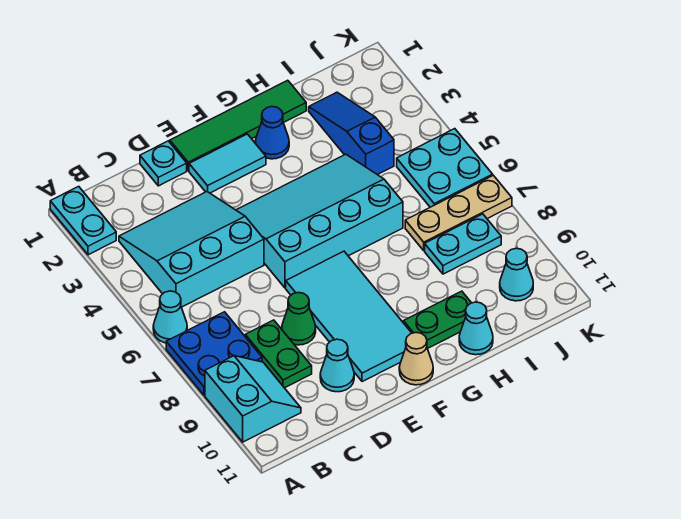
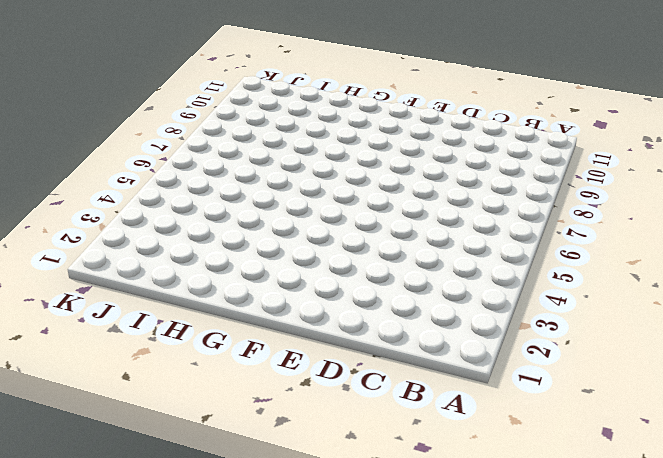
none -> cyan plate A1:A2 level 1
none -> cyan cone A6 level 1
none -> blue plate A7:B8 level 1

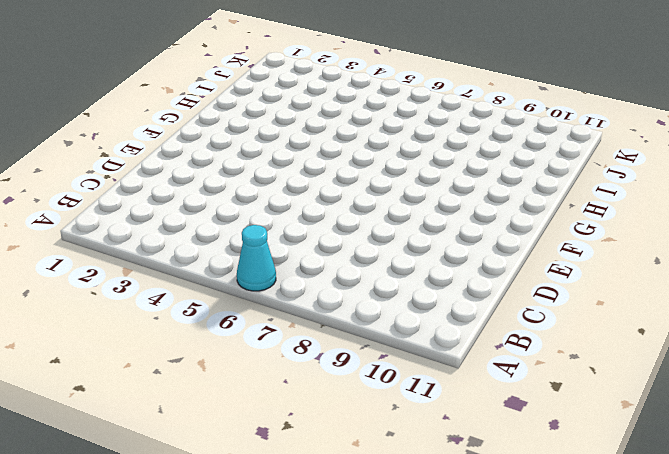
none -> cyan plate A1:A2 level 1
none -> blue plate A7:B8 level 1
none -> cyan slope A9:B10 level 1 top A

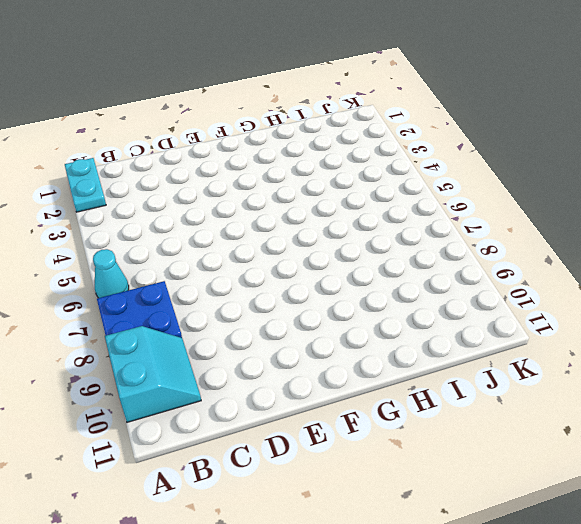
none -> cyan slope B3:D5 level 1 top 5
none -> green plate C8:C9 level 1
none -> cyan plate D1 level 1

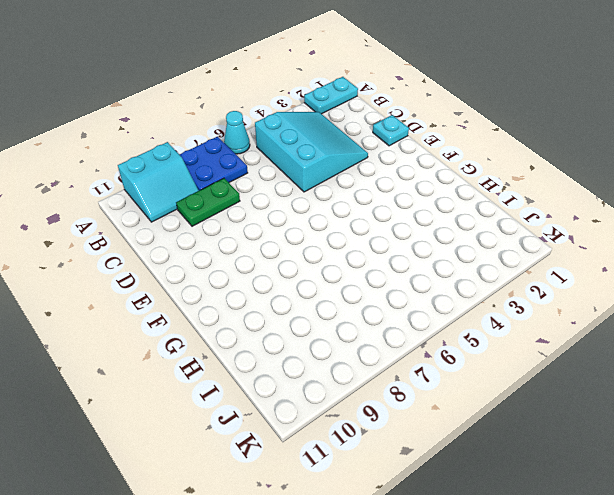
none -> green cone D8 level 1
none -> cyan cone D10 level 1
none -> green tile E1:H1 level 1

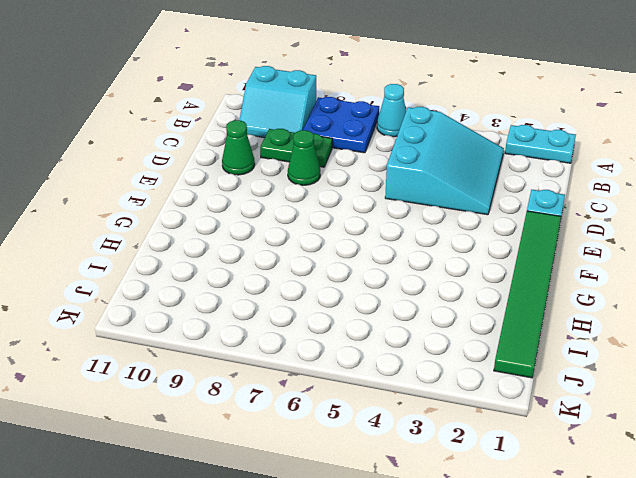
green cone D10 level 1 -> cyan cone D10 level 1
green tile E1:J1 level 1 -> green tile E1:H1 level 1
none -> cyan tile E2:F2 level 1
none -> cyan slope E4:H6 level 1 top 6
none -> cyan tile E7:F10 level 1

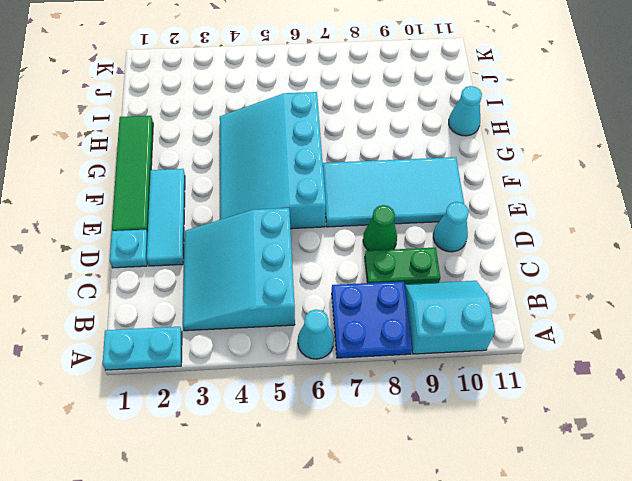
cyan tile D2:F2 level 1 -> cyan tile E2:F2 level 1
none -> tan cone F11 level 1
none -> blue cone G2 level 1
none -> green plate G10:H10 level 1

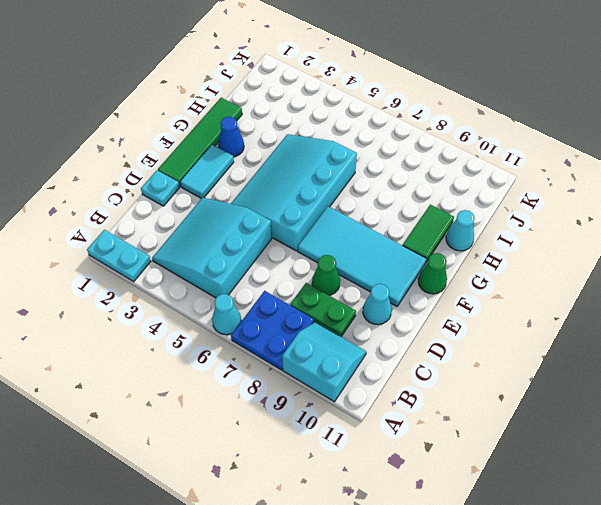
green cone F11 level 1 -> tan cone F11 level 1
green tile G10:H10 level 1 -> green plate G10:H10 level 1
none -> blue slope I2:I4 level 1 top 4
none -> tan plate I7:K7 level 1
none -> cyan plate I8:J8 level 1

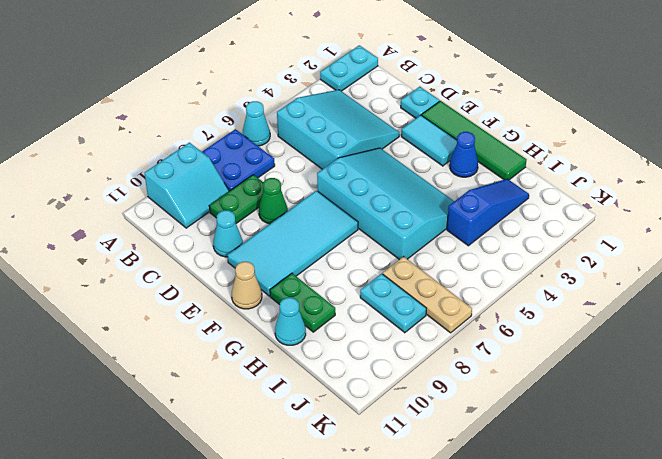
none -> cyan plate J5:K6 level 1
none -> cyan cone J10 level 1

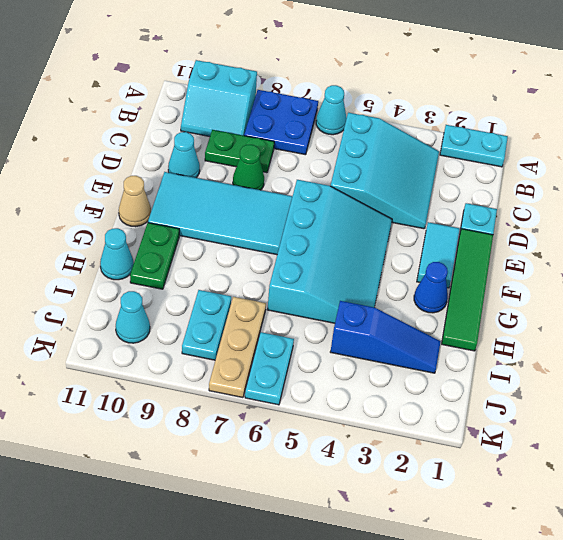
cyan plate J6:K6 level 1 -> cyan plate J5:K6 level 1

